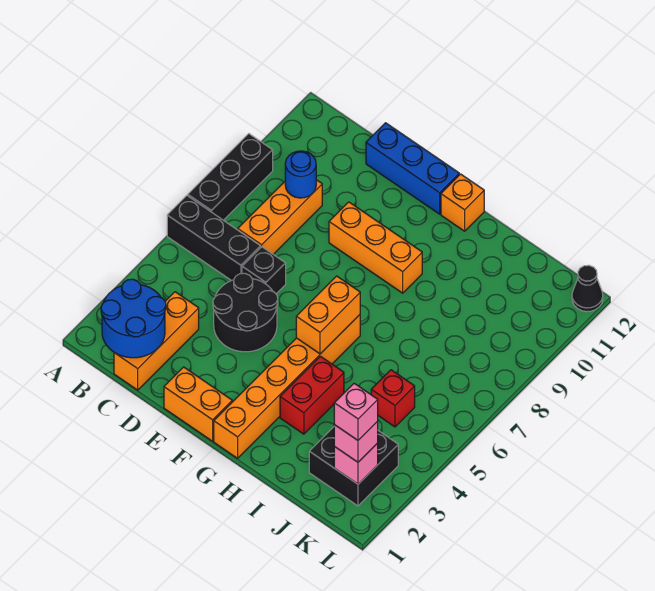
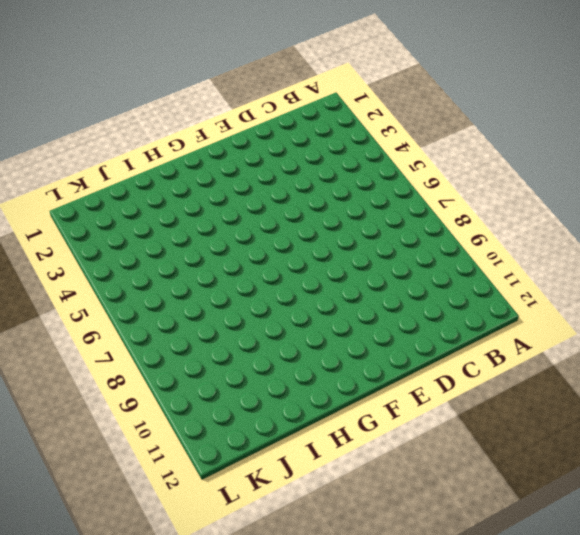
none -> black brick A6:C6 level 1
none -> black brick A7:A9 level 1
none -> orange brick C1:C3 level 1

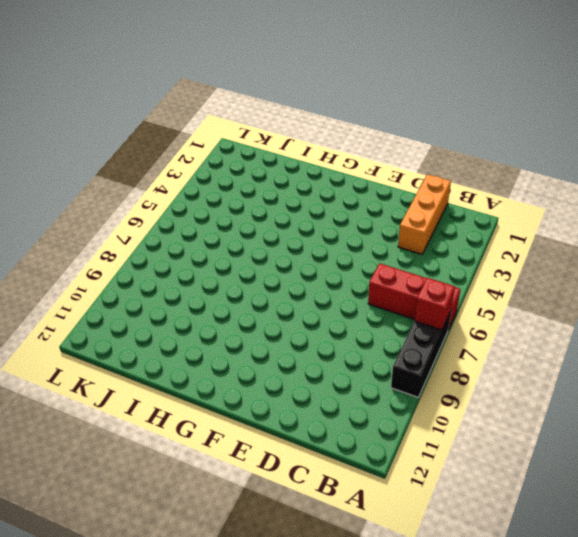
red brick A6:C6 level 1 -> black brick A6:C6 level 1
red brick A7 level 2 -> red brick J5 level 1
none -> orange brick C7:C9 level 1
none -> black round brick D4:E5 level 1
none -> black brick D6 level 1

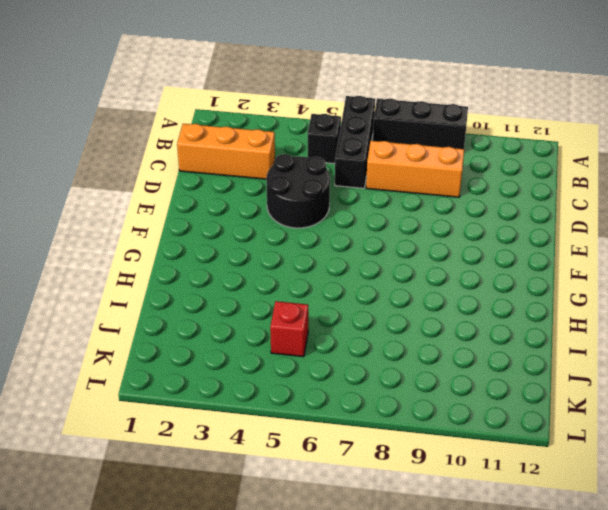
black brick B5 level 1 -> black brick D6 level 1
none -> blue brick D12:F12 level 1
none -> orange brick E1:F1 level 1
none -> orange brick E9:G9 level 1

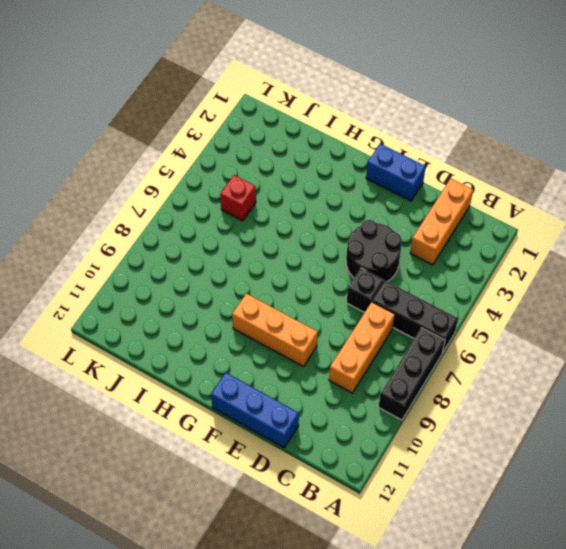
blue brick E1:F1 level 1 -> orange brick E1:F1 level 1
none -> orange brick G1:G6 level 1
none -> orange brick G12 level 1
none -> red brick H3:H4 level 1

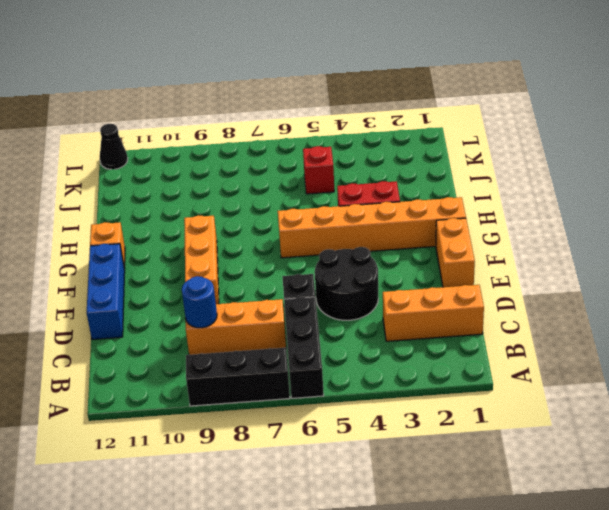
none -> black brick J2:K3 level 1
none -> blue round brick B1:C2 level 2
none -> orange brick G5:G6 level 2

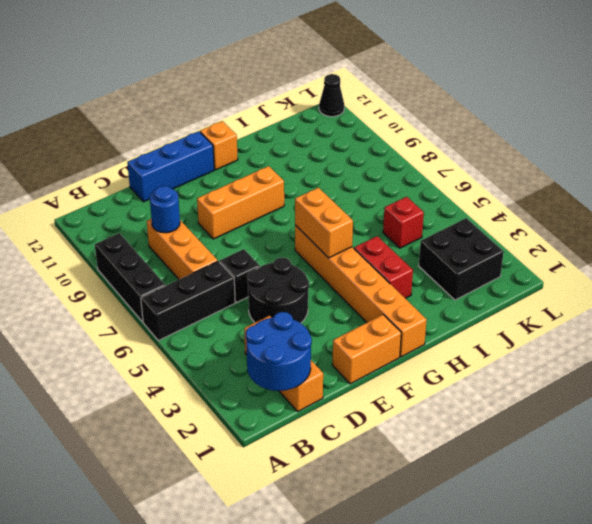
none -> pink brick K2 level 2
none -> pink brick K2 level 3
none -> pink brick K2 level 4

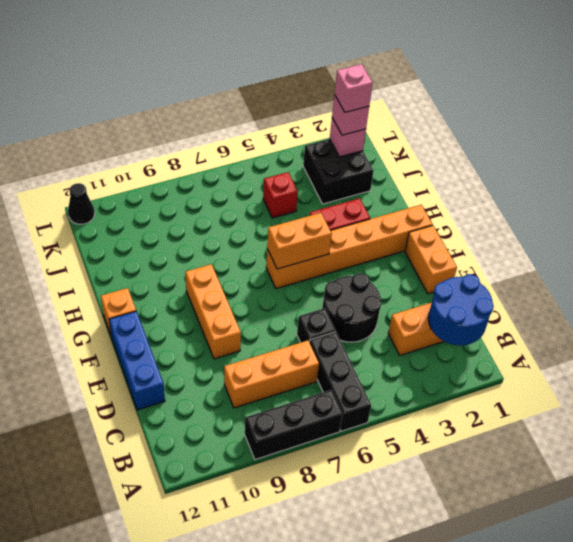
none -> blue round brick C9 level 2

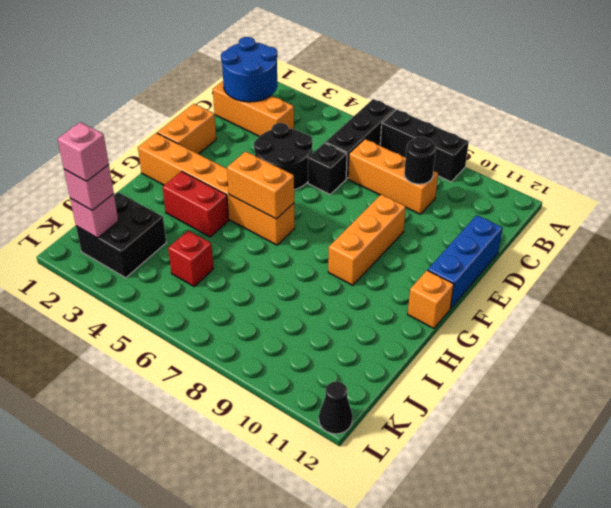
black round brick C9 level 2 -> blue round brick C9 level 2

